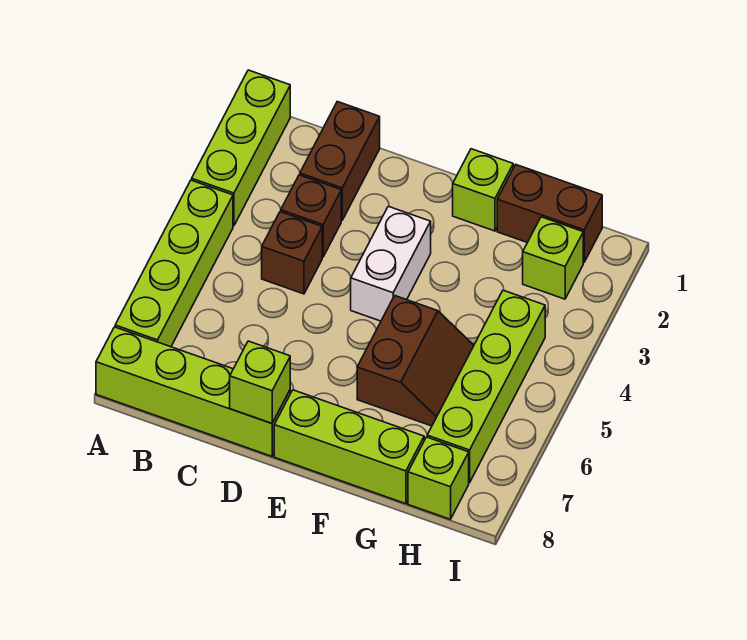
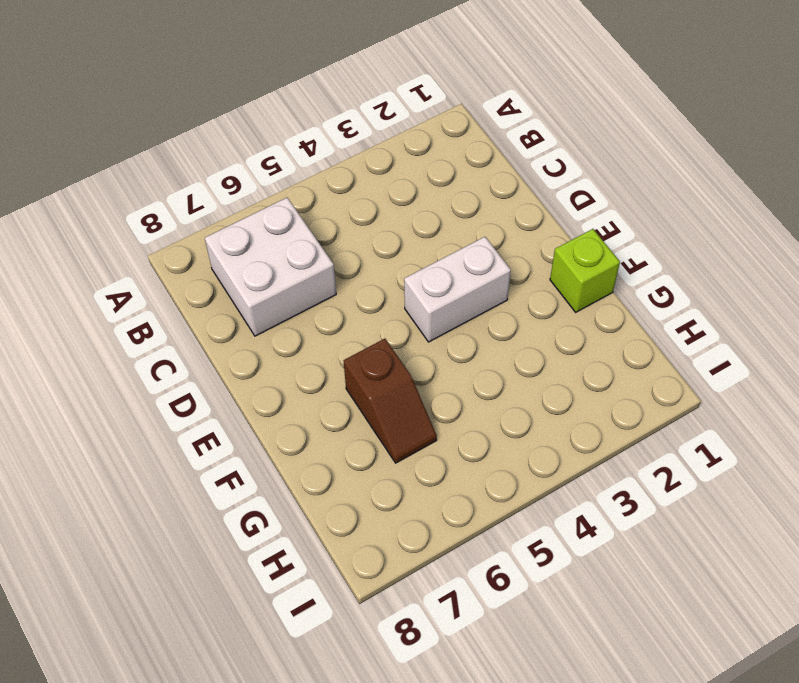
white brick B6:C7 level 1 -> none
brown slope F6:G6 level 1 top F -> brown slope F5:G6 level 1 top F
none -> lime brick A1:A3 level 1
none -> lime brick A4:A7 level 1
none -> lime brick A8:D8 level 1

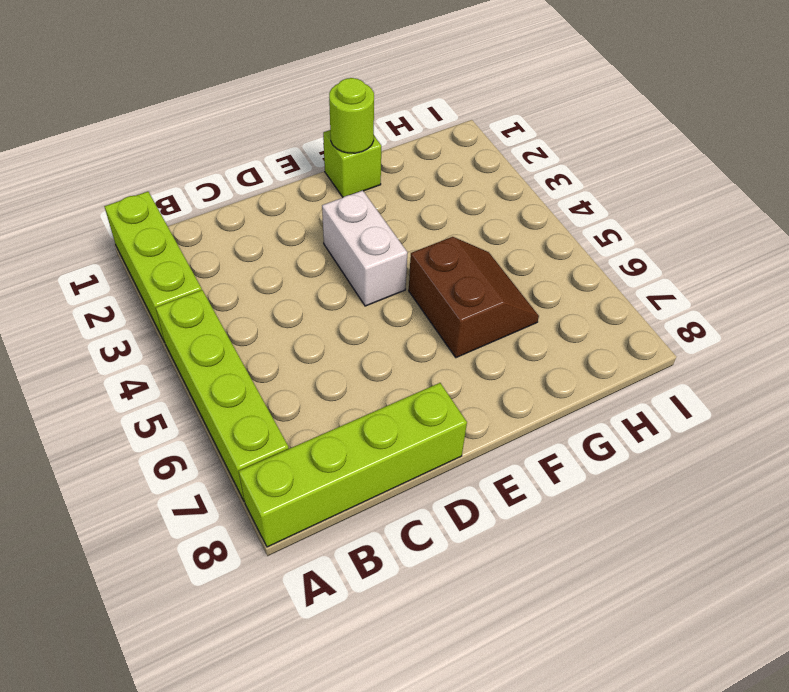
lime round brick F1 level 2 -> none
none -> brown brick C1:C2 level 1
none -> brown brick C3 level 1
none -> brown brick C4 level 1

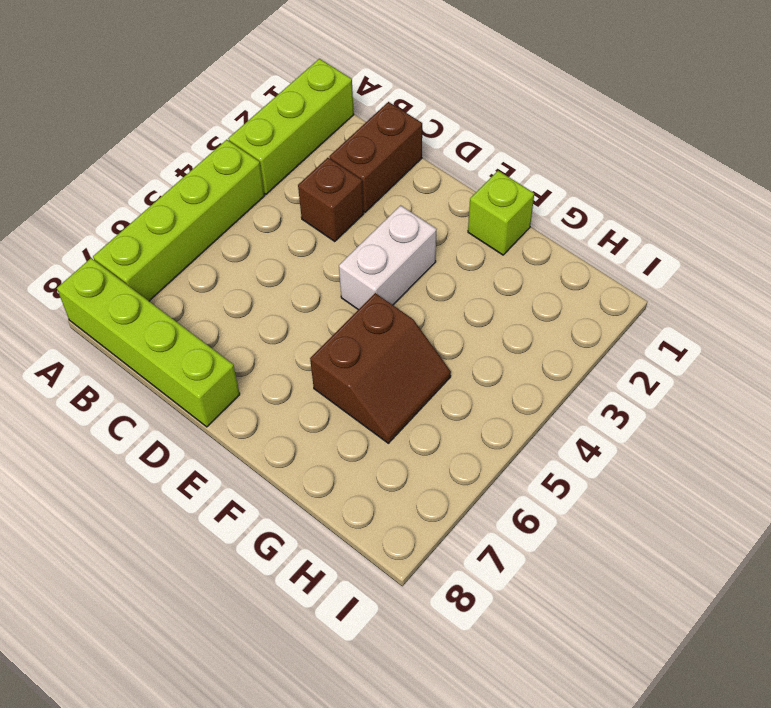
none -> brown brick C4 level 1
none -> lime brick E8:G8 level 1
none -> brown brick G1:H1 level 1

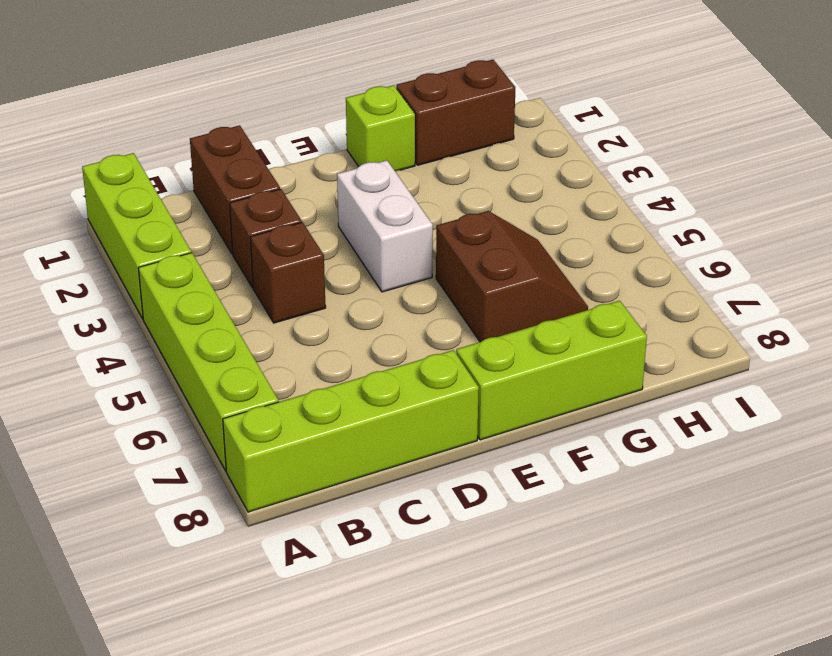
none -> lime brick H2 level 1
none -> lime brick H4:H7 level 1
none -> lime brick H8 level 1

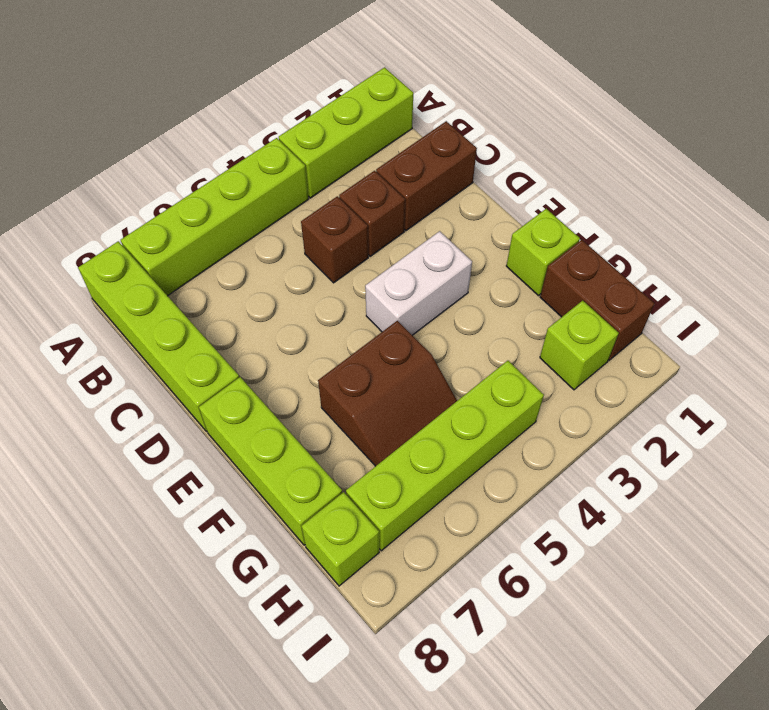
none -> lime brick D8 level 2

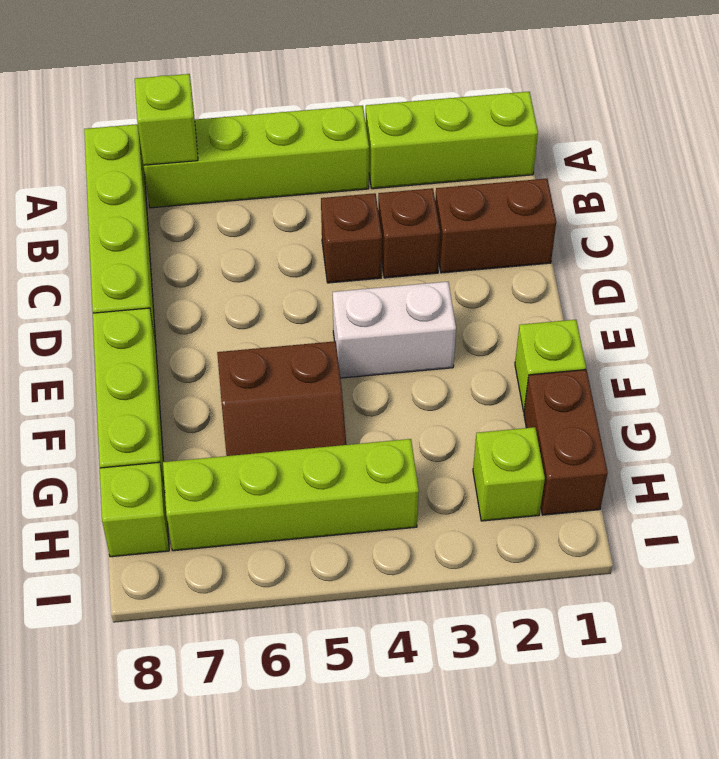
lime brick A7 level 2 -> lime brick D8 level 2

